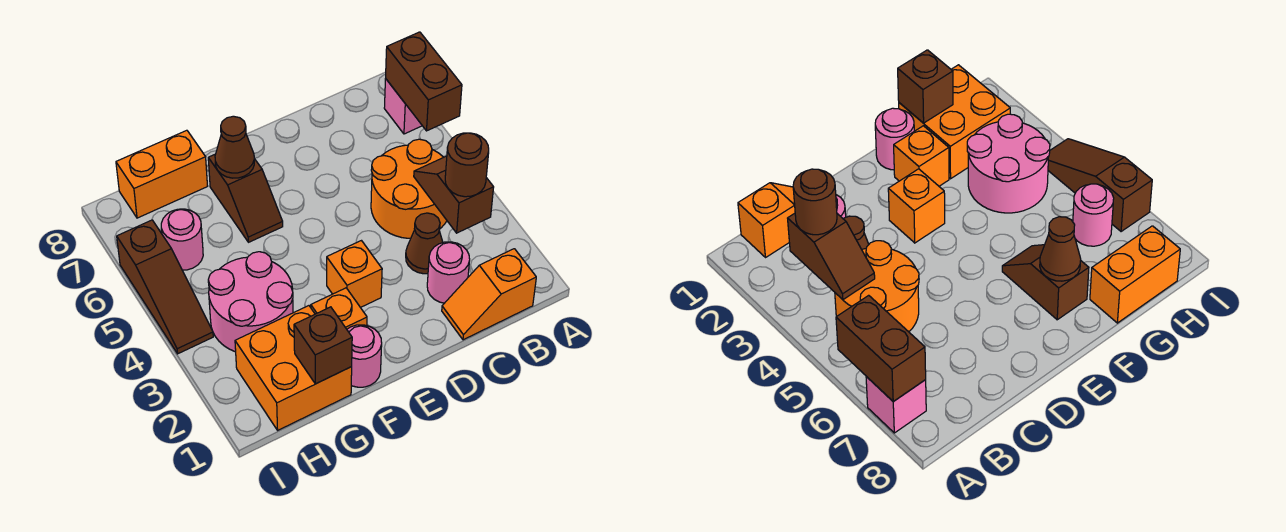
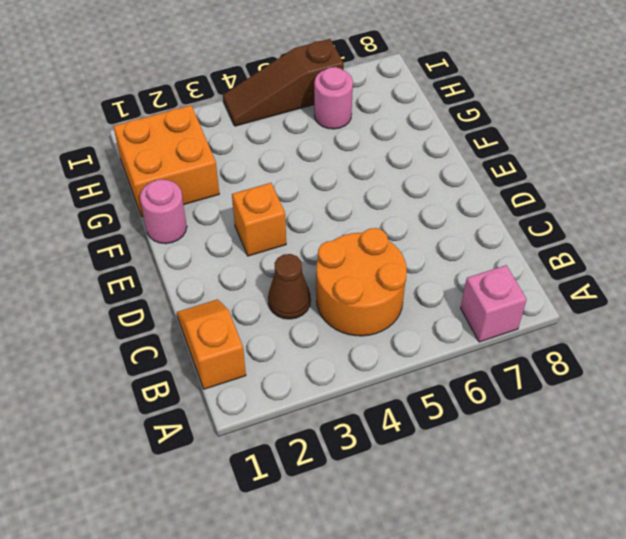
none -> pink round brick C2 level 1
none -> orange brick F2 level 1
none -> brown slope F6:F7 level 1 top 7

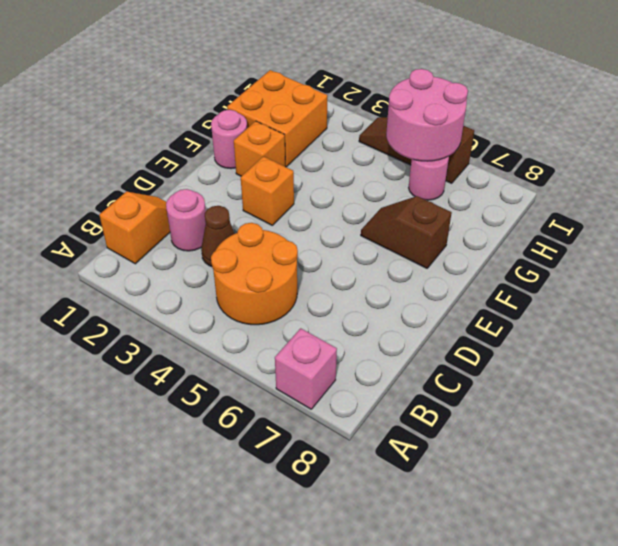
pink round brick H5:I6 level 2 -> pink round brick G3:H4 level 1
none -> orange brick G8:H8 level 1
none -> brown brick A6:A7 level 2
none -> brown slope B3:B4 level 2 top 3

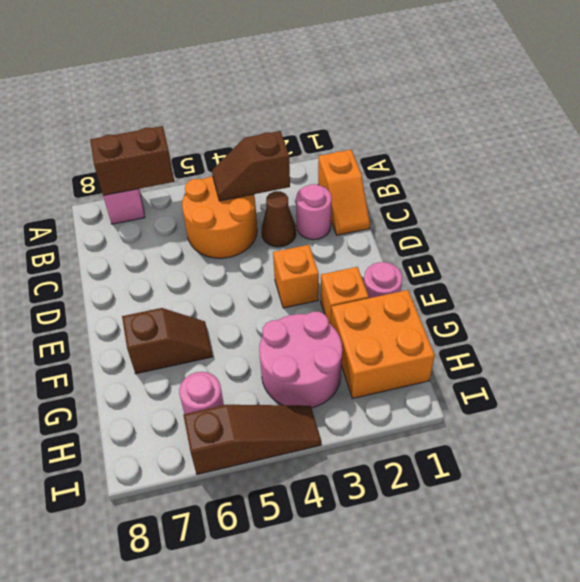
none -> orange brick G8:H8 level 1
none -> brown cone F7 level 2
none -> brown brick G1 level 2

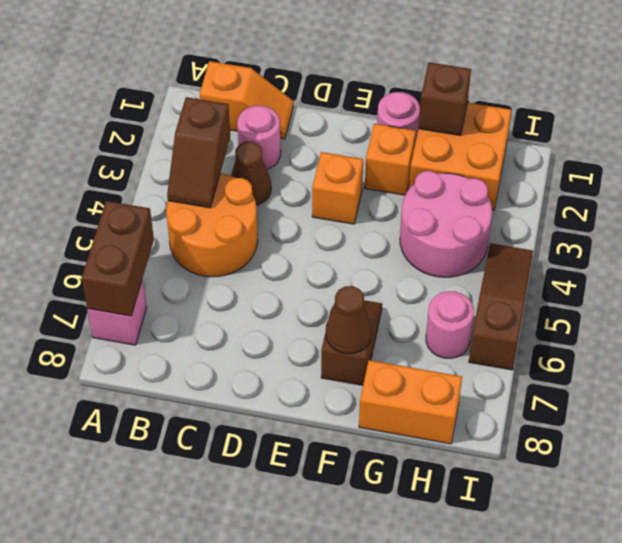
none -> brown round brick B3 level 3

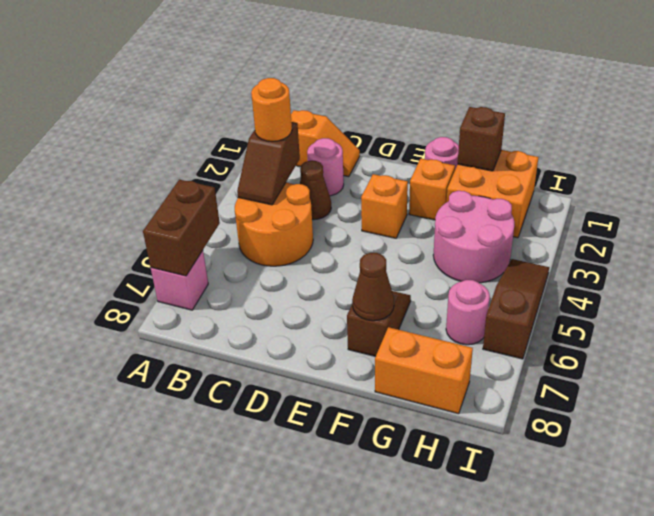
orange round brick B3 level 3 -> brown round brick B3 level 3

